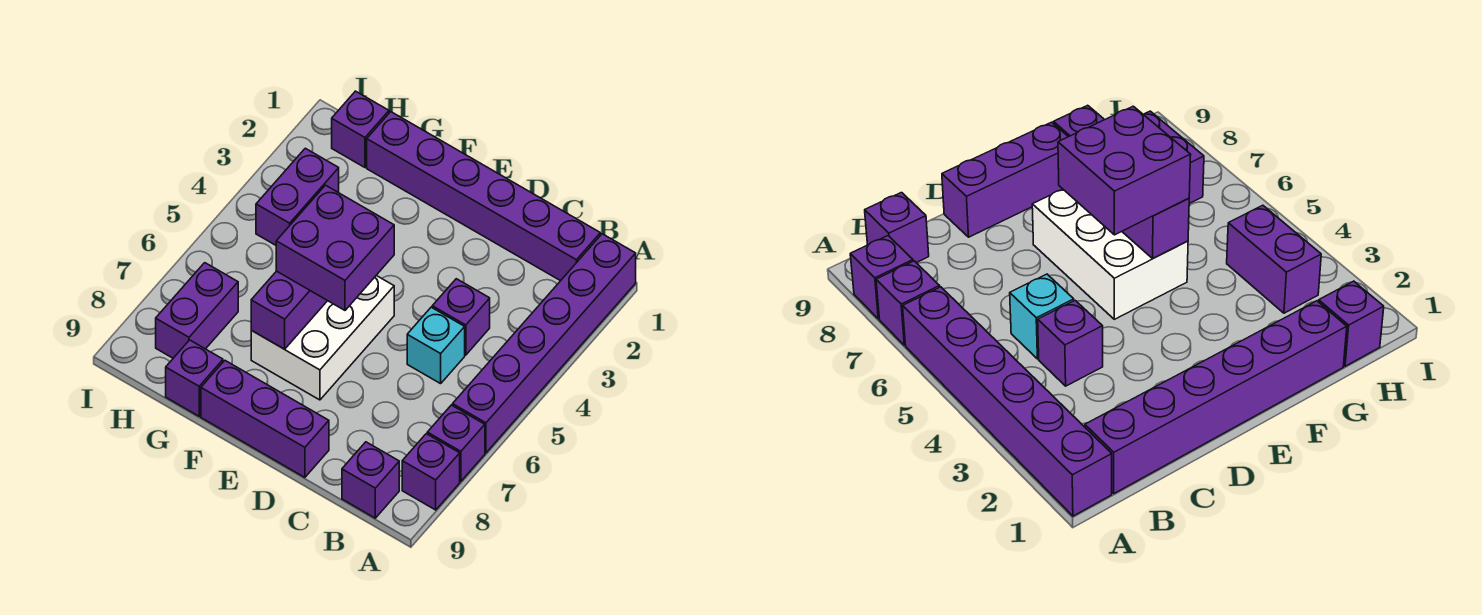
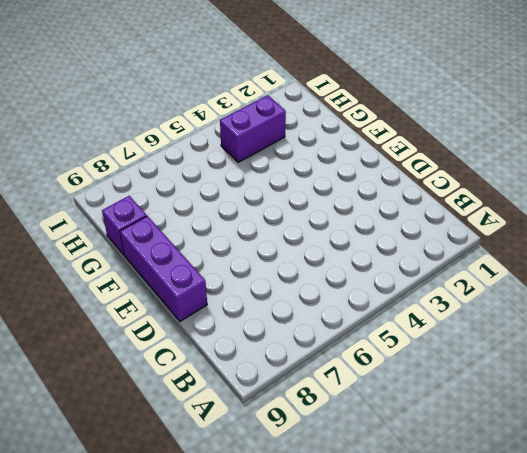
none -> purple brick A1:A6 level 1
none -> purple brick A7 level 1
none -> purple brick A8 level 1

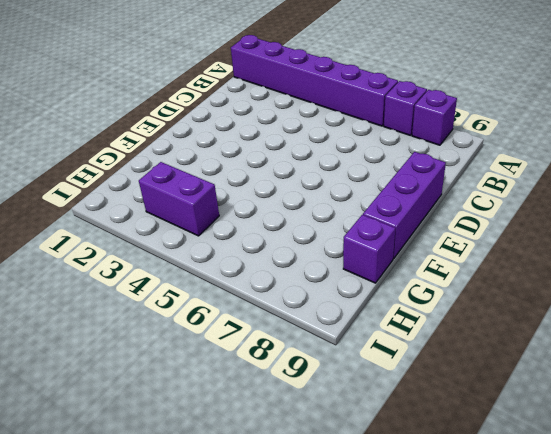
none -> purple brick B1:G1 level 1
none -> purple brick B9 level 1
none -> purple brick C4 level 1

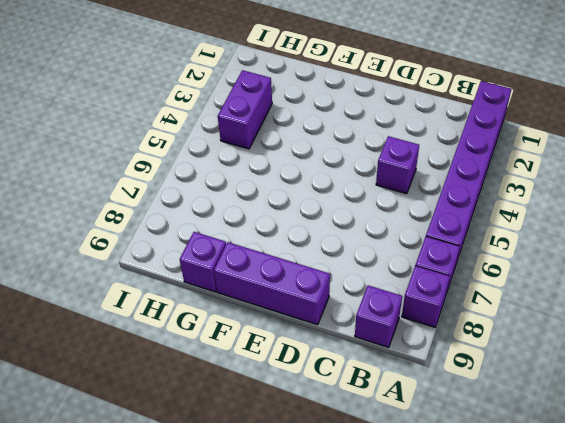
none -> purple brick B1:G1 level 1
none -> cyan brick C5 level 1
none -> white brick E5:F7 level 1

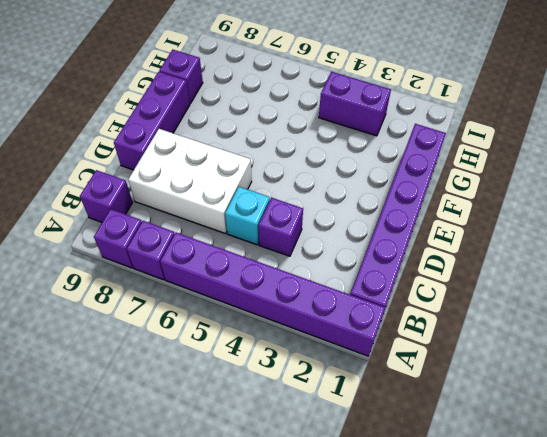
white brick C6:D8 level 1 -> white brick E5:F7 level 1
none -> purple brick H1 level 1
none -> purple brick H7:H8 level 1
none -> purple brick F5:F7 level 2

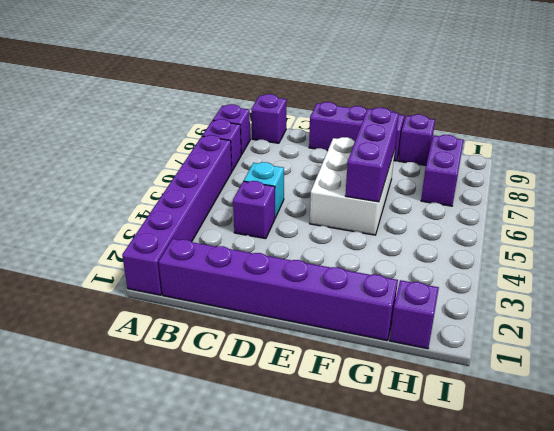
none -> purple brick H3:H4 level 1
none -> purple brick E5:F6 level 3

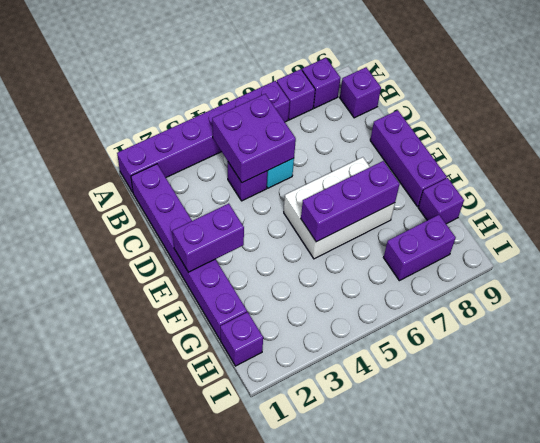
purple brick B4:C5 level 2 -> purple brick E5:F6 level 3
purple brick E1:E2 level 2 -> purple brick H3:H4 level 1

